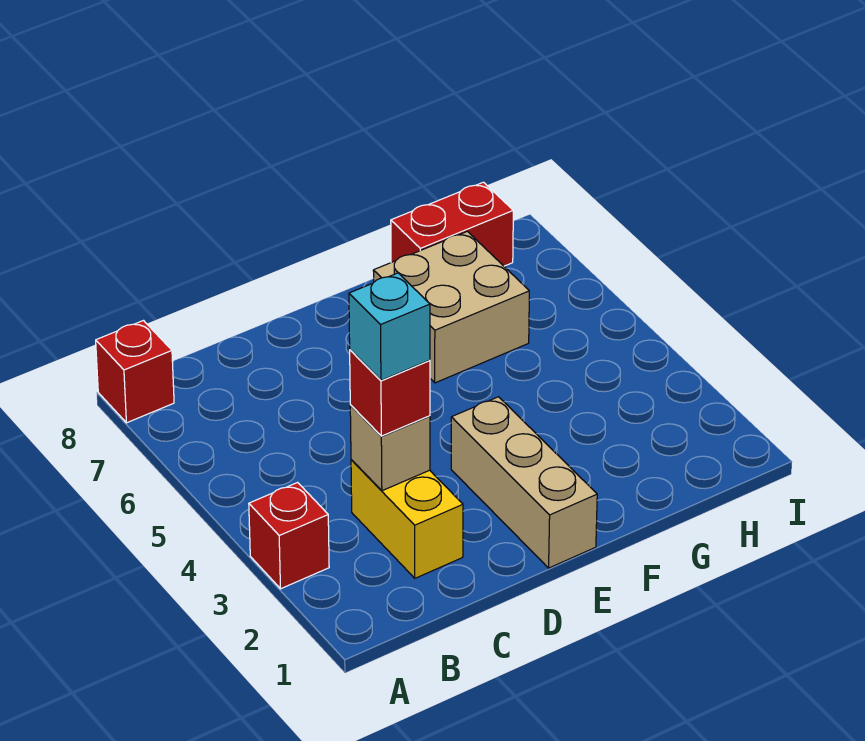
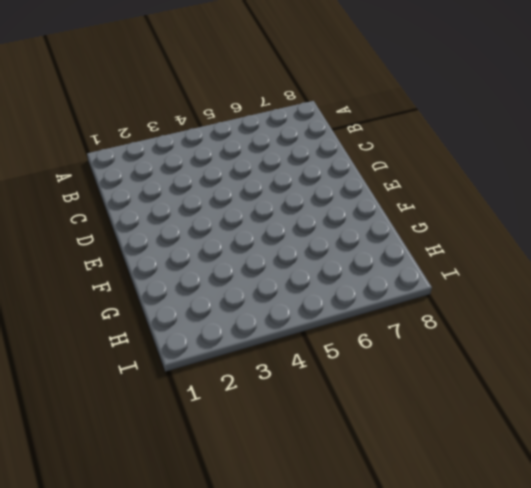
none -> red brick A3 level 1
none -> red brick A8 level 1

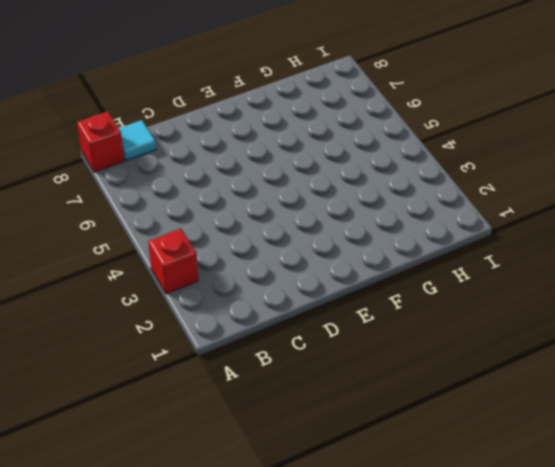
cyan tile B8 level 1 -> none
none -> yellow brick C2:C3 level 1
none -> tan brick E1:E3 level 1

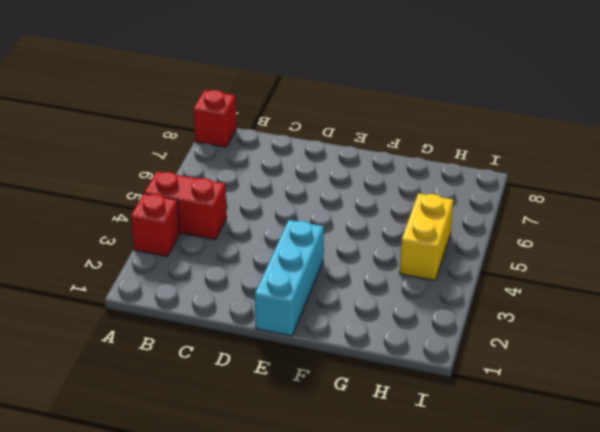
red brick A4:B4 level 1 -> red brick G8:H8 level 1
cyan brick E1:E3 level 1 -> tan brick E1:E3 level 1
yellow brick H4:H5 level 1 -> yellow brick C2:C3 level 1
none -> tan brick F6:G7 level 1
none -> tan brick C3 level 2

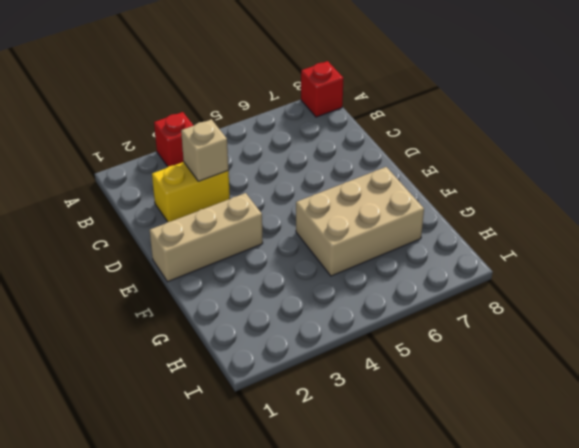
tan brick F5:G7 level 1 -> tan brick F6:G7 level 1
none -> red brick G8:H8 level 1
none -> red brick C3 level 3

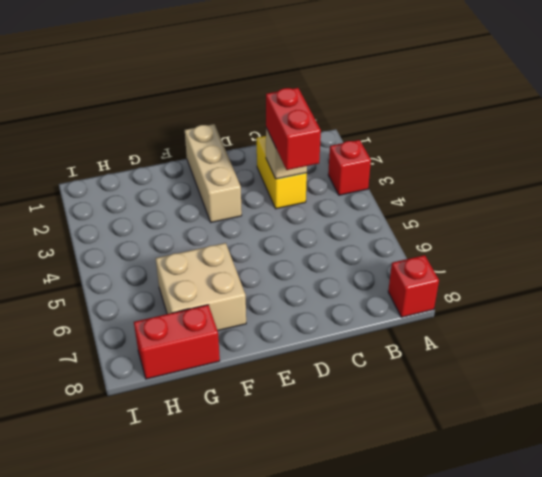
red brick C3:C4 level 3 -> red brick C3 level 3
none -> cyan brick C3 level 4

